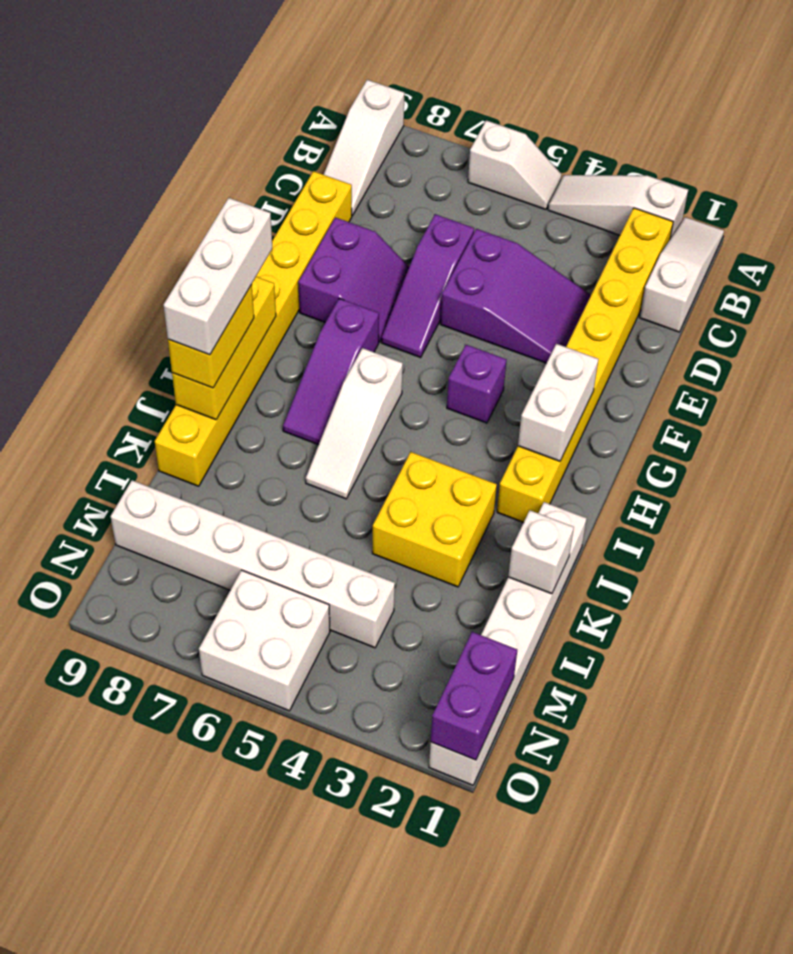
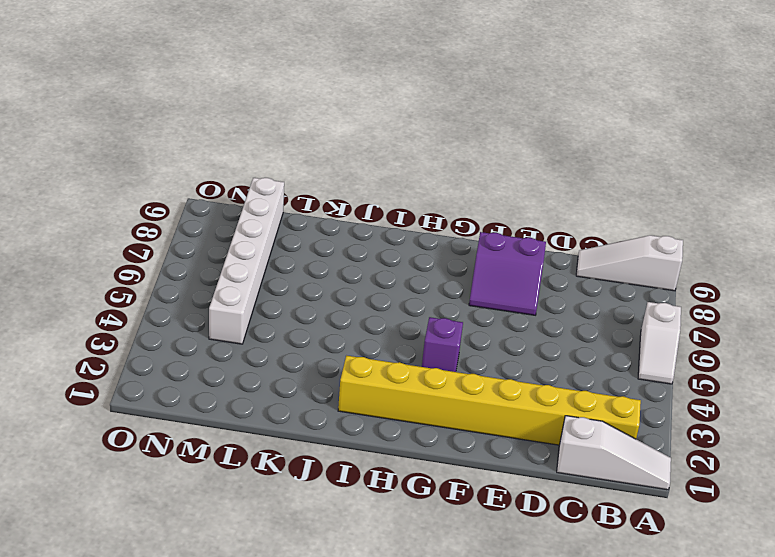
none -> white slope A2:A4 level 1 top 2
none -> purple slope D3:E5 level 1 top 5
none -> purple slope D6:F6 level 1 top D

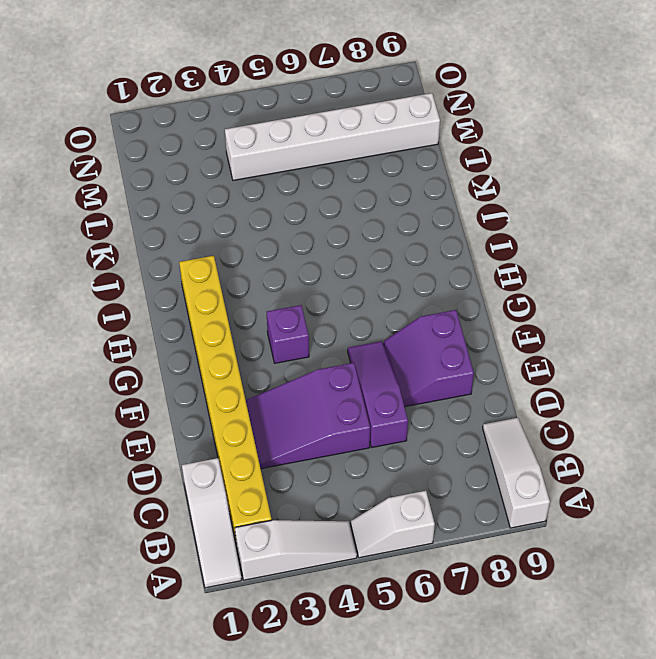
none -> yellow brick D9:K9 level 1
none -> purple slope G7:I7 level 1 top G
none -> white slope H6:J6 level 1 top H

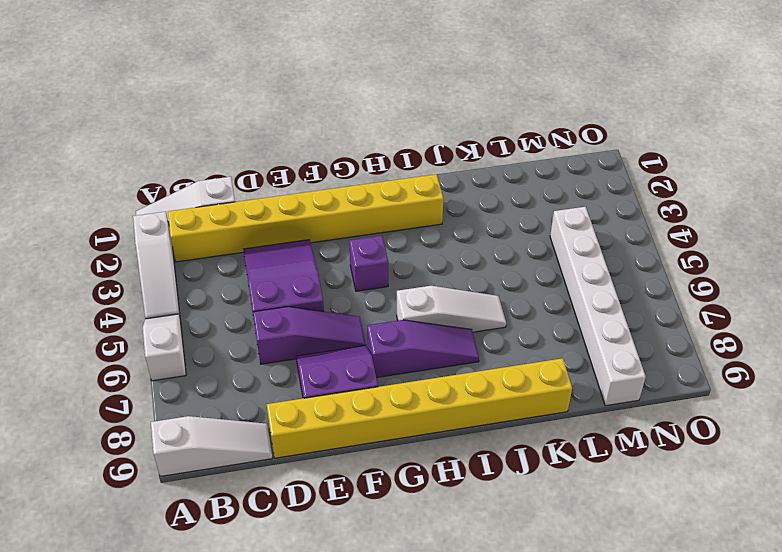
none -> white brick J1:O1 level 1
none -> yellow brick J3:K4 level 1
none -> white brick N5:O6 level 1

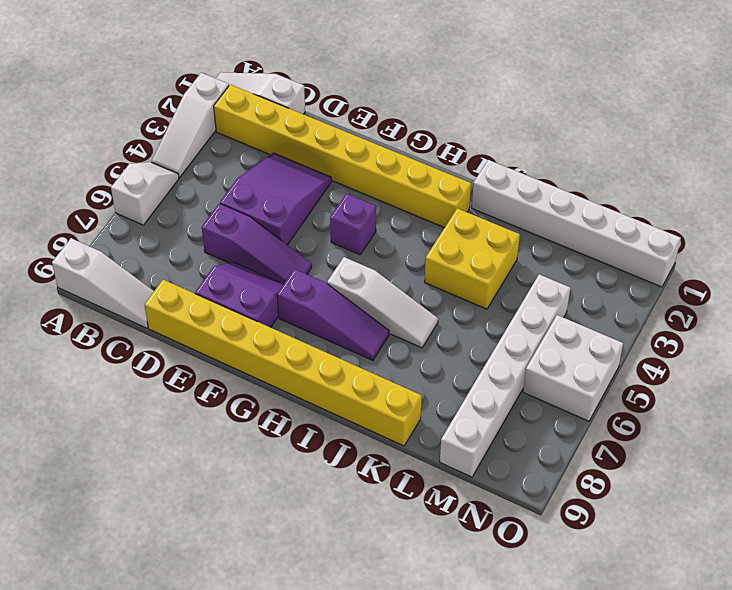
none -> white brick G2:H2 level 2
none -> yellow brick H9:J9 level 2
none -> white brick K1 level 2

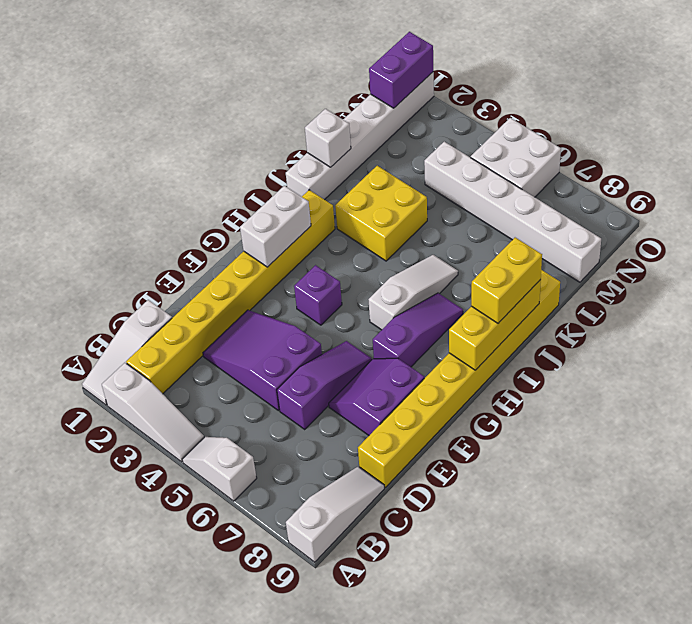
none -> white brick H9:J9 level 4

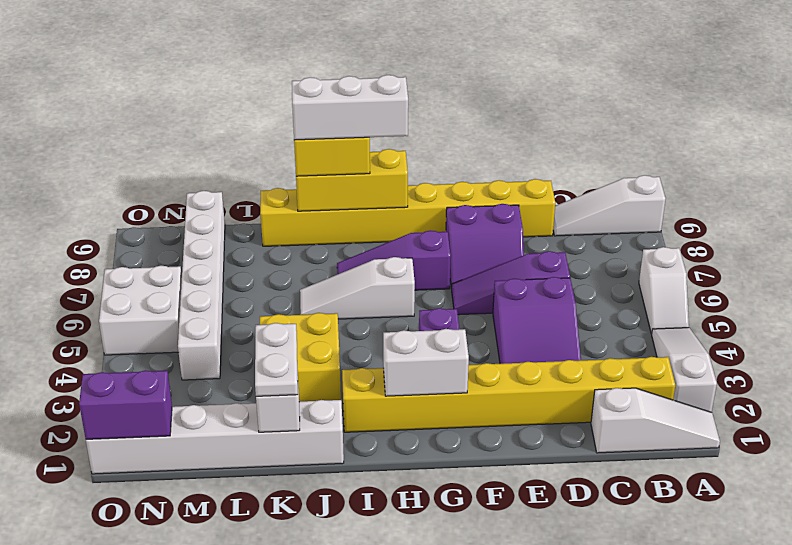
white plate K1:K2 level 3 -> none

